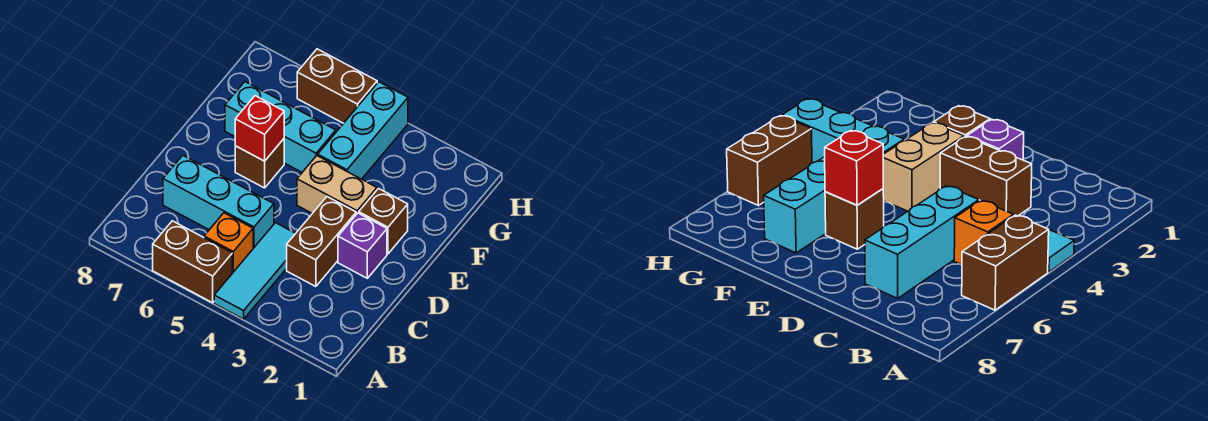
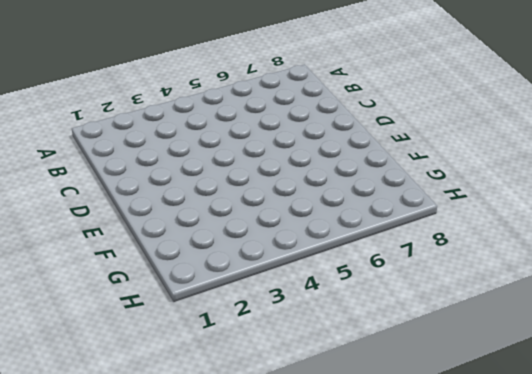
none -> cyan tile A4:C4 level 1
none -> brown brick A5:A6 level 1
none -> orange brick B5 level 1

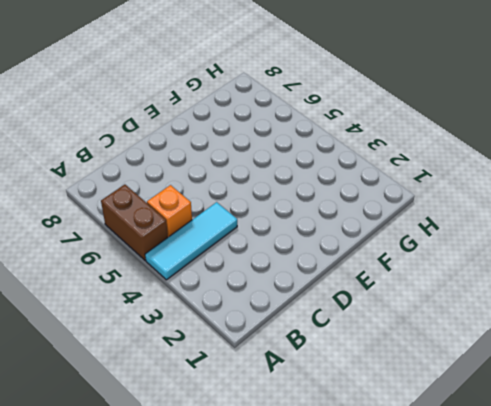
none -> brown brick C3:D3 level 1
none -> cyan brick C5:C7 level 1
none -> purple brick D2 level 1

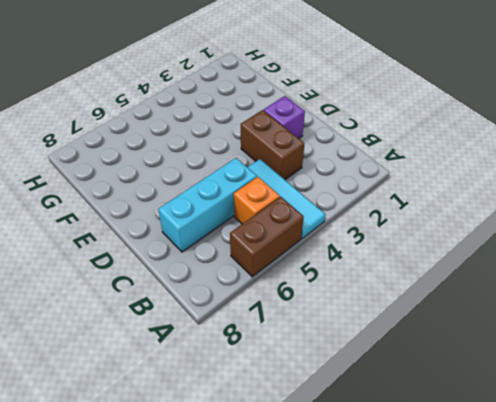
none -> brown brick E2 level 1
none -> tan brick E3:E4 level 1
none -> brown brick E6 level 1

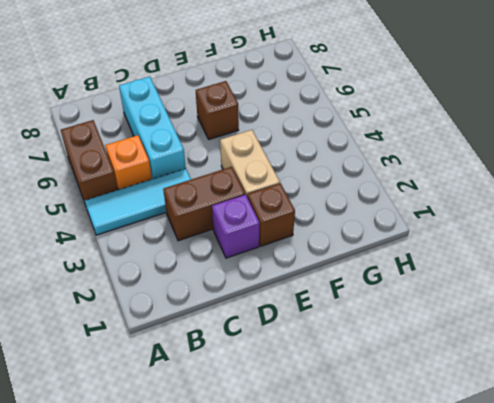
none -> cyan brick F4:H4 level 1
none -> cyan brick F5:F7 level 1
none -> brown brick H5:H6 level 1

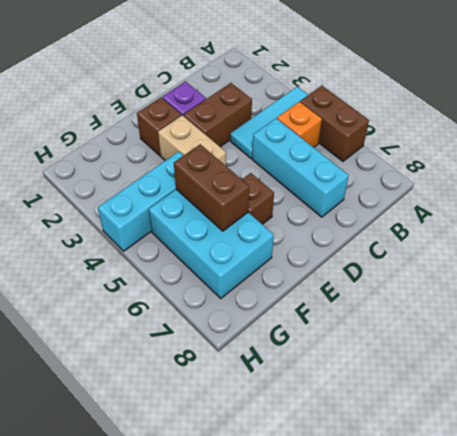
cyan brick F5:G7 level 1 -> cyan brick F5:F7 level 1
brown brick F5:F6 level 2 -> brown brick H5:H6 level 1
none -> red brick E6 level 2

